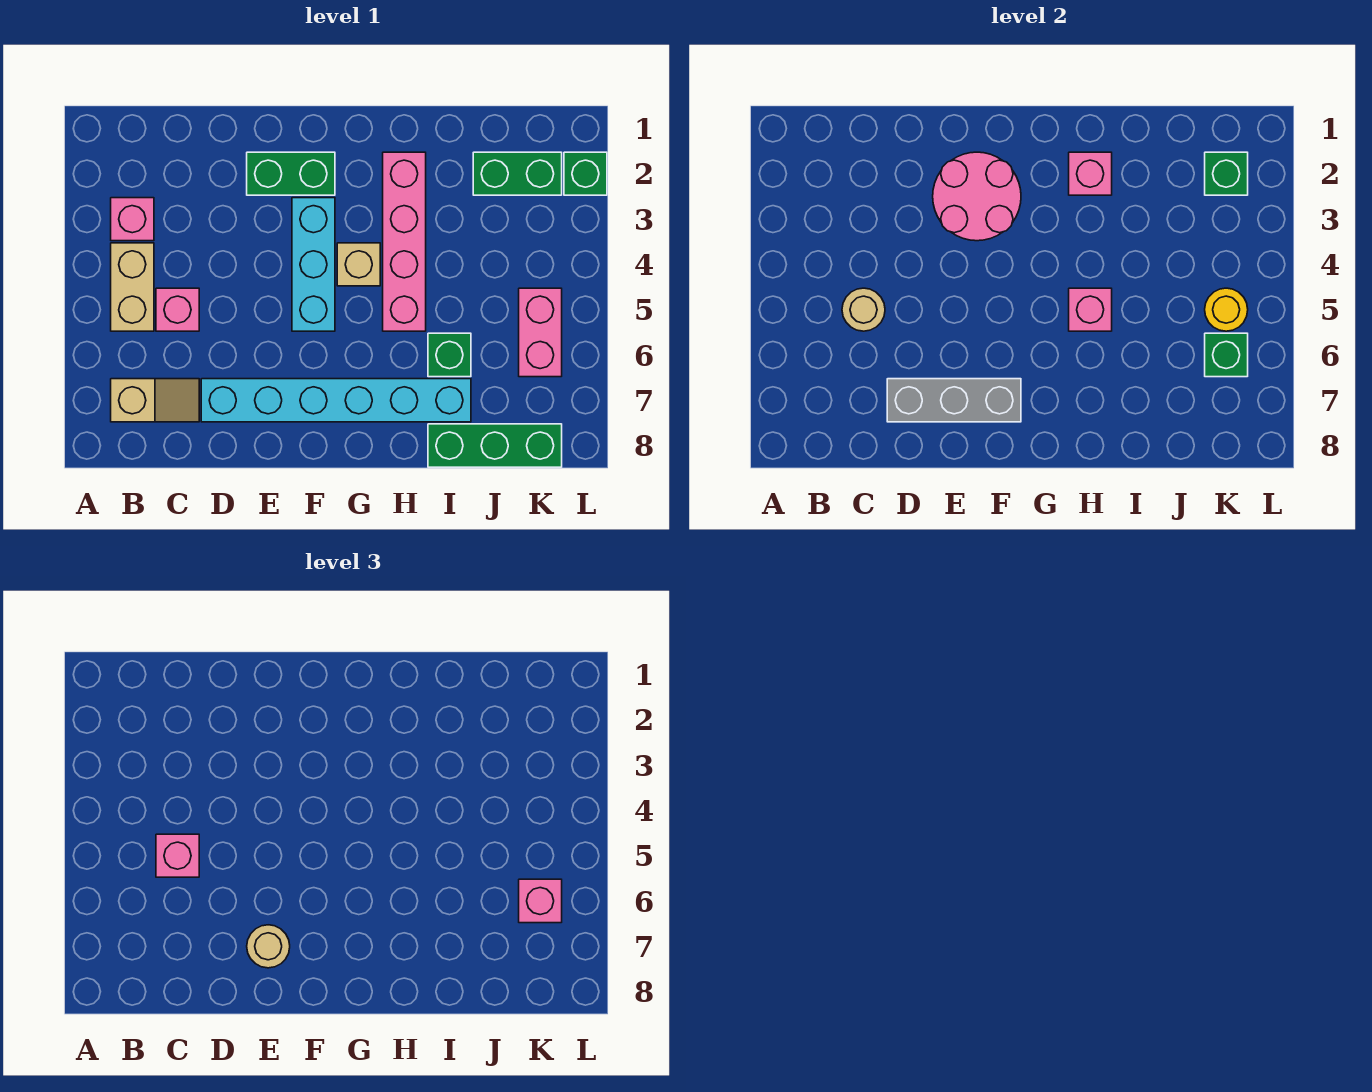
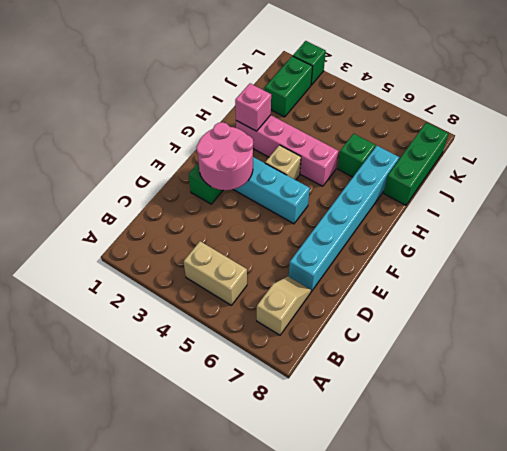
none -> pink brick B3 level 1
none -> pink brick C5 level 1
none -> pink brick K5:K6 level 1

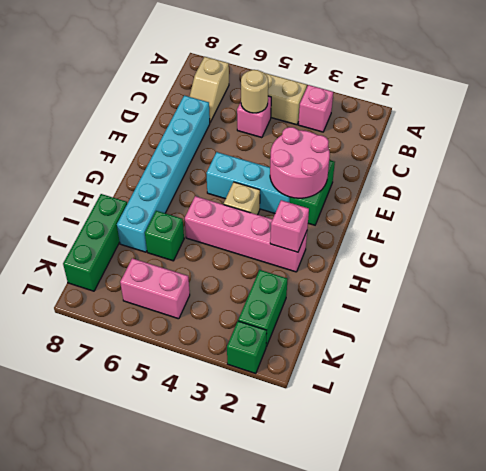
none -> grey brick D7:F7 level 2
none -> pink brick H5 level 2
none -> green brick K2 level 2

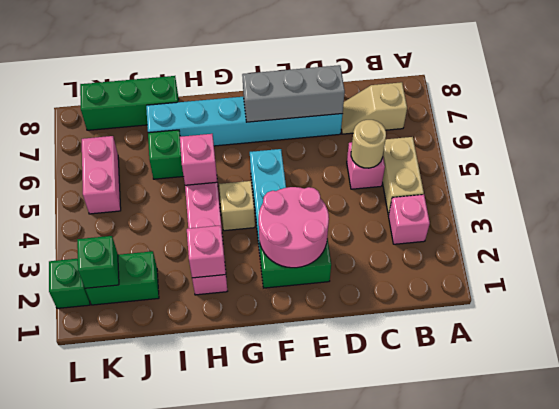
none -> yellow round brick K5 level 2
none -> green brick K6 level 2
none -> pink brick C5 level 3

